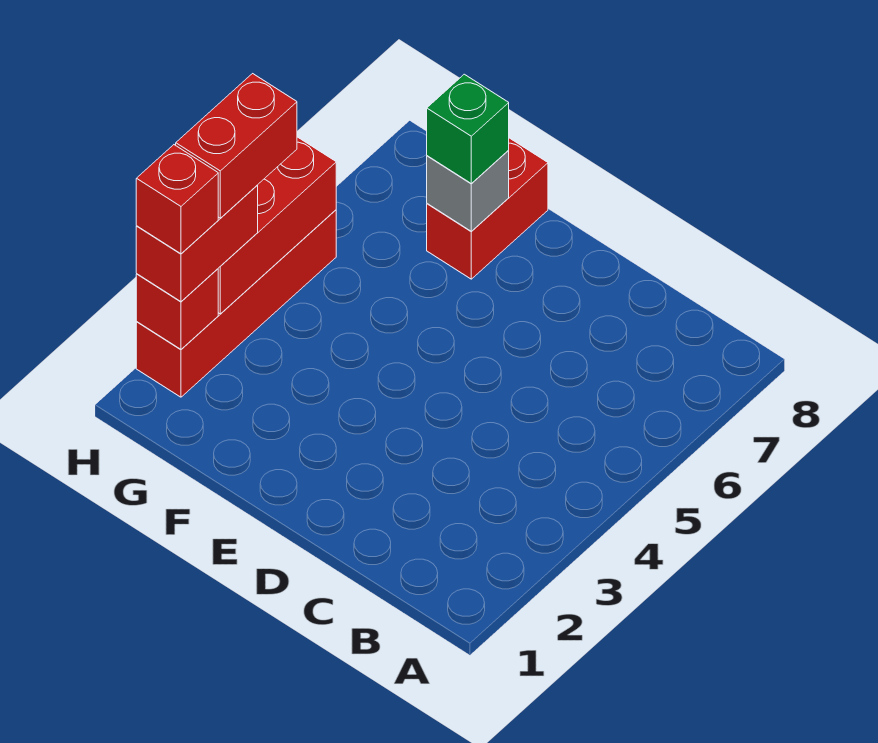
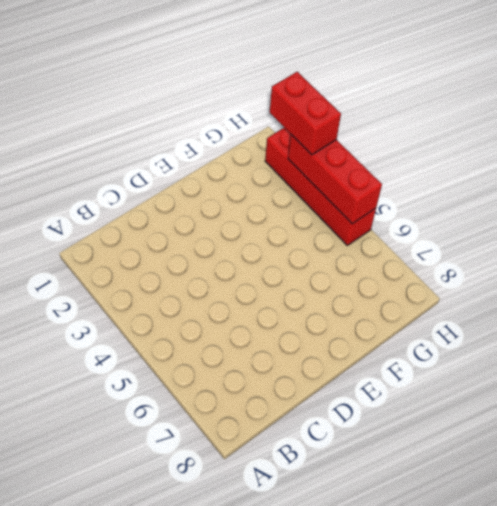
none -> red brick F7:F8 level 1
none -> grey brick F7 level 2

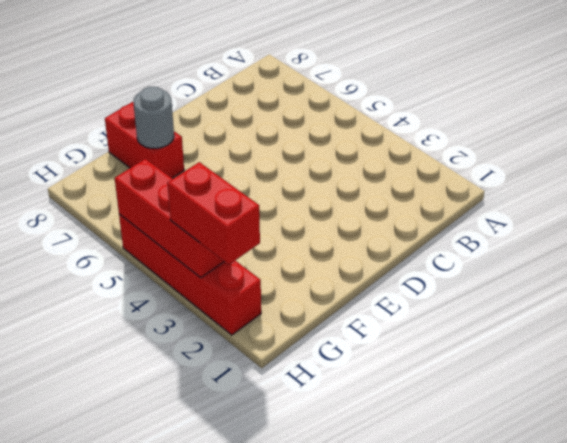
grey round brick F7 level 2 -> grey brick F7 level 2
none -> red brick H2 level 2
none -> green brick F7 level 3

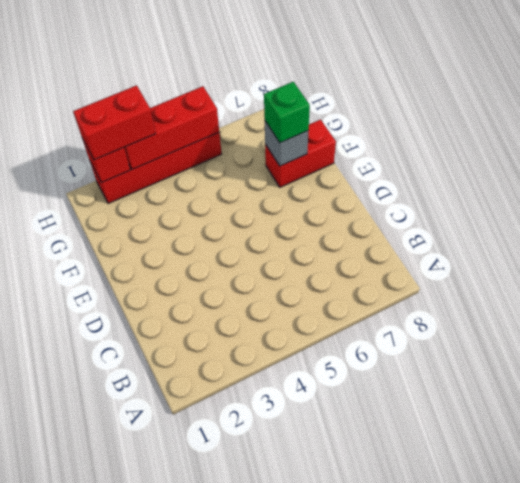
none -> red brick H2 level 4
none -> red brick H3:H4 level 4

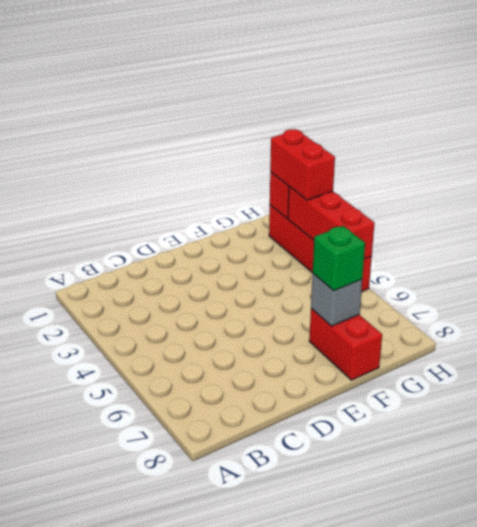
none -> red brick H2 level 4
none -> red brick H3:H4 level 4

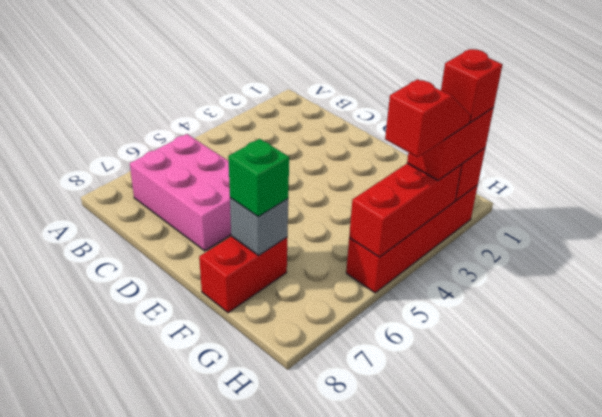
pink brick B6:D7 level 1 -> none
red slope H3:H4 level 4 top 4 -> red brick H3:H4 level 4

